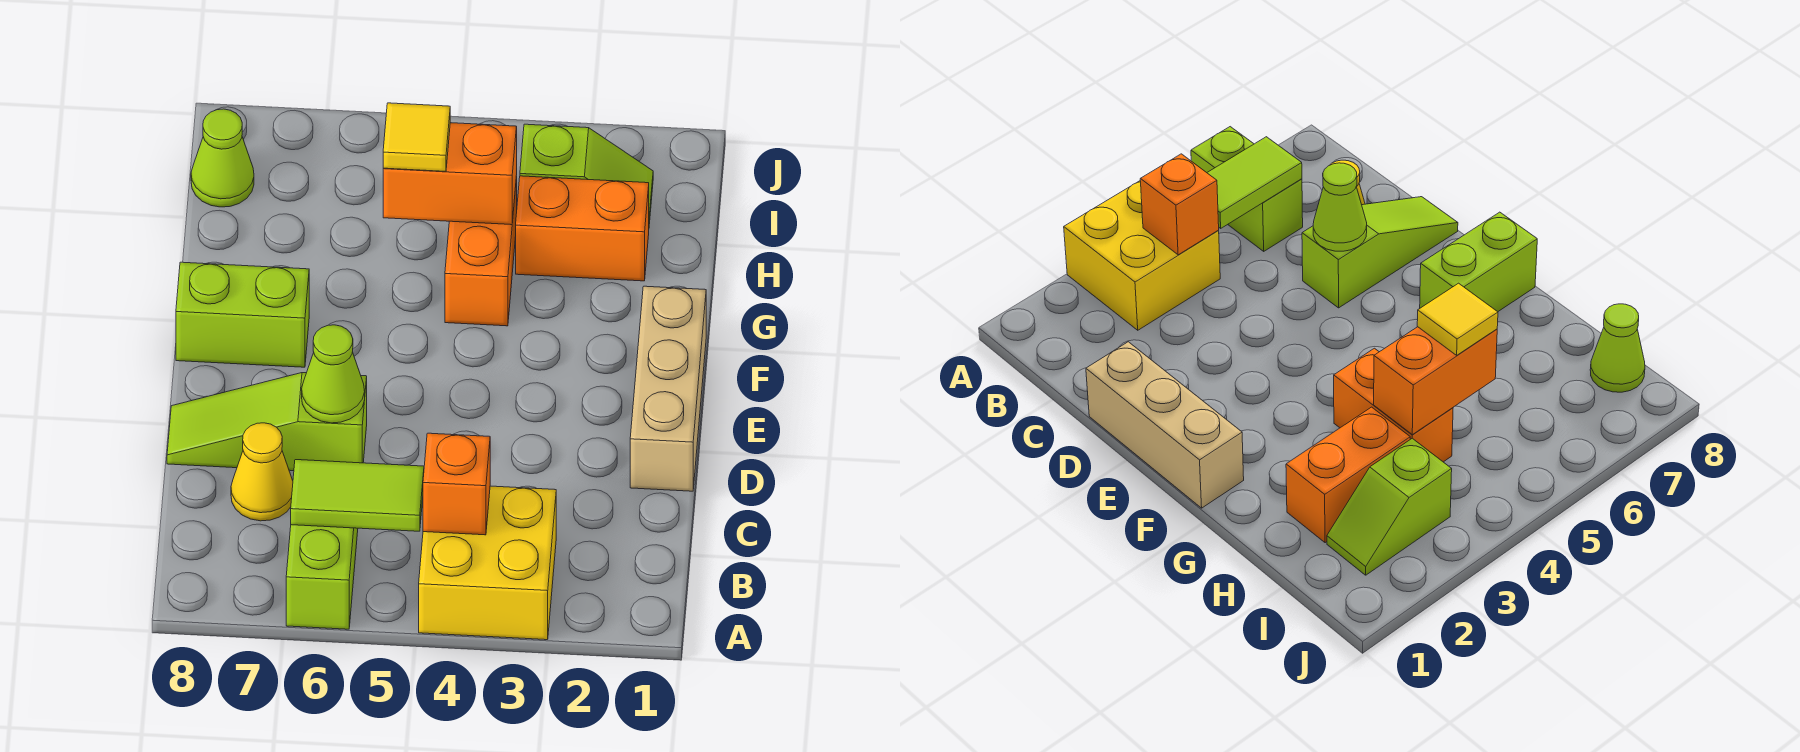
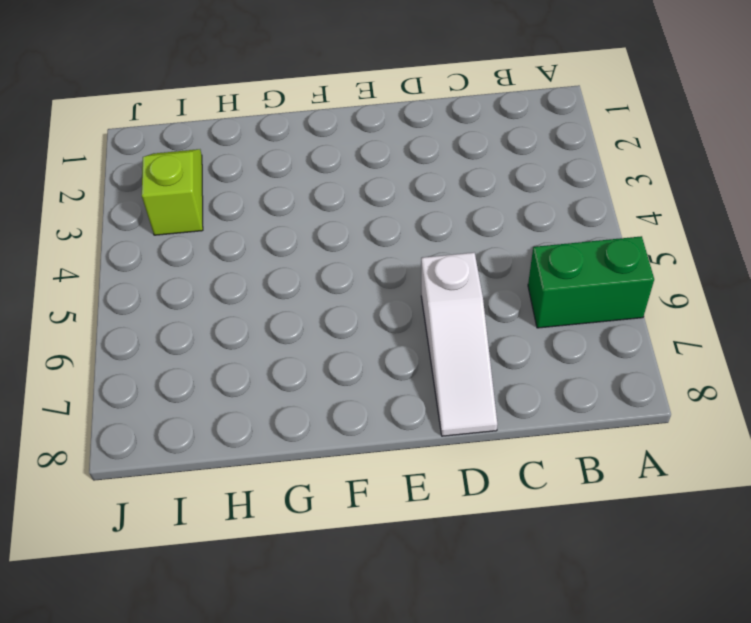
green brick A6:B6 level 1 -> lime brick A6:B6 level 1
white slope D6:D8 level 1 top 6 -> lime slope D6:D8 level 1 top 6
none -> yellow brick A3:B4 level 1
none -> yellow cone C7 level 1
none -> tan brick D1:F1 level 1

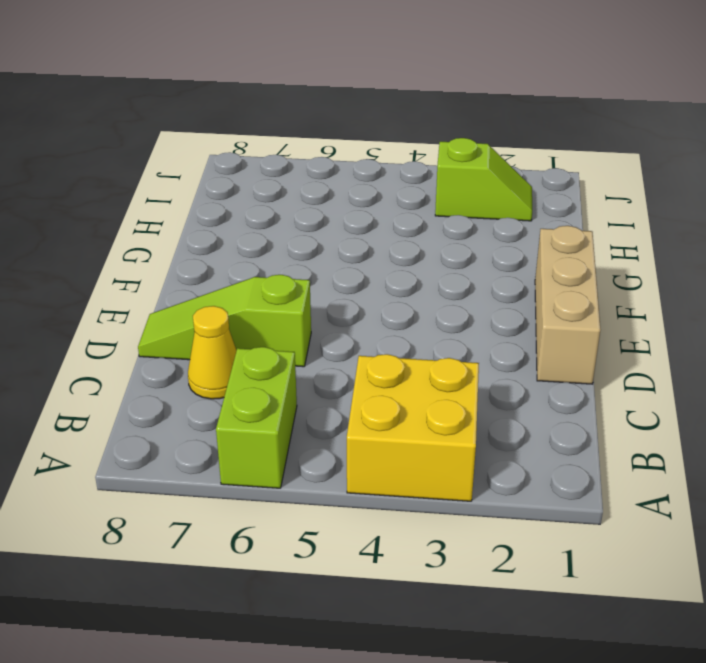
none -> lime brick F7:F8 level 1
none -> orange brick G4:H4 level 1
none -> orange brick H2:H3 level 1

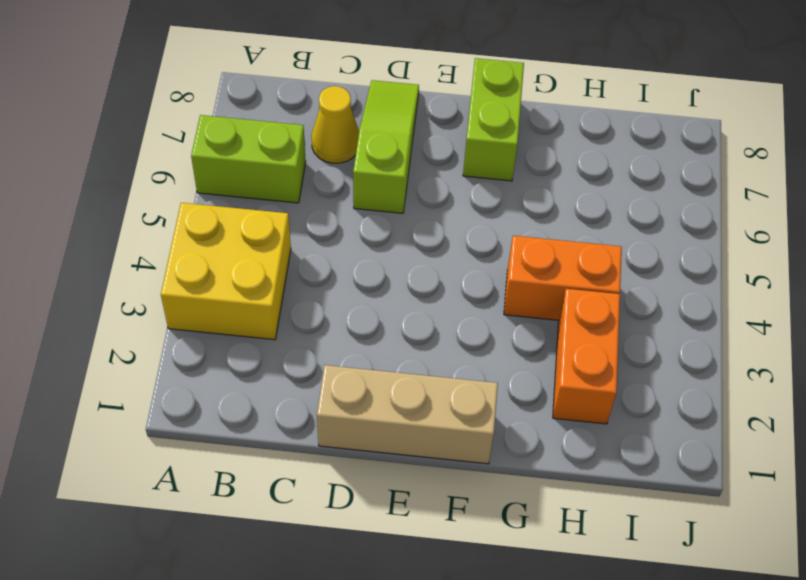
none -> lime slope I2:I3 level 1 top 3
none -> lime cone I8 level 1
none -> orange brick B4 level 2

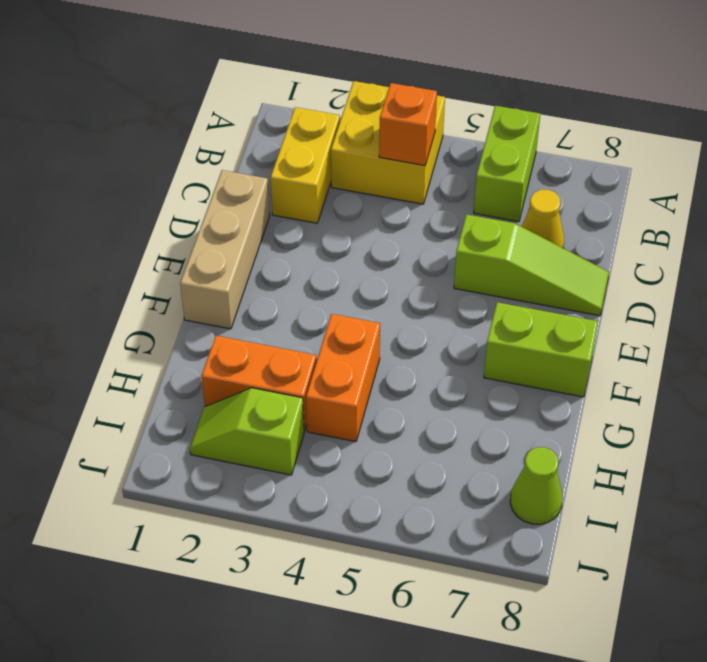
yellow brick B2:C2 level 1 -> none
none -> lime tile B5:B6 level 2
none -> lime cone D6 level 2
none -> orange brick H4:H5 level 2

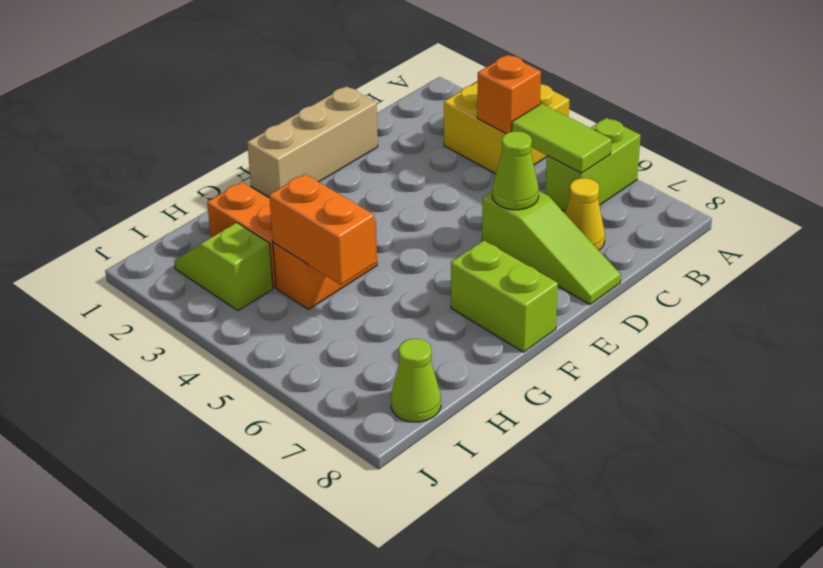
none -> yellow tile H5 level 3

